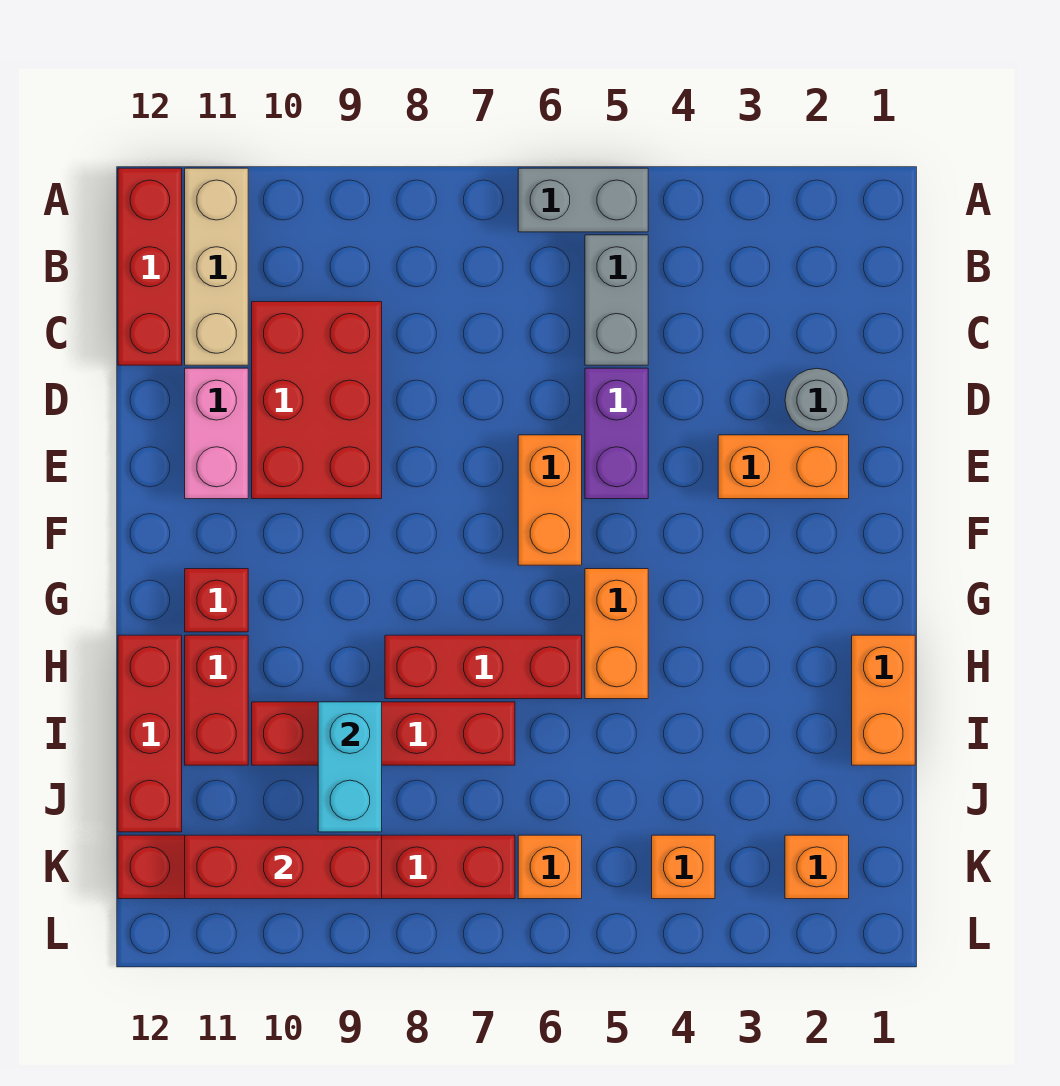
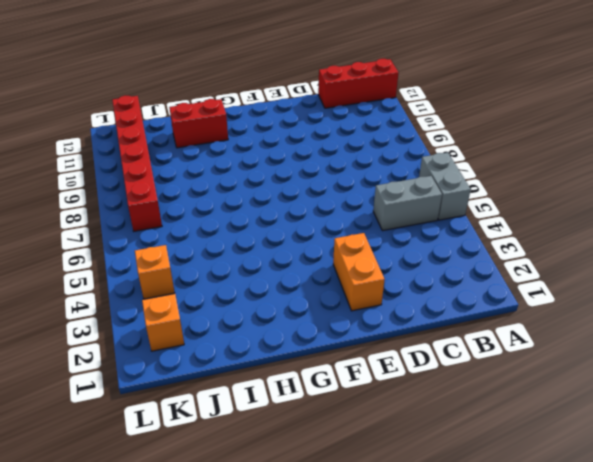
none -> tan brick A11:C11 level 1
none -> red brick C9:E10 level 1
none -> grey round brick D2 level 1

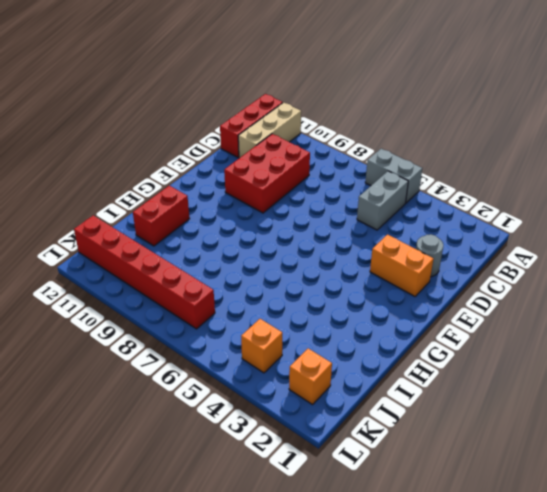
none -> purple brick D5:E5 level 1
none -> pink brick D11:E11 level 1
none -> orange brick E6:F6 level 1

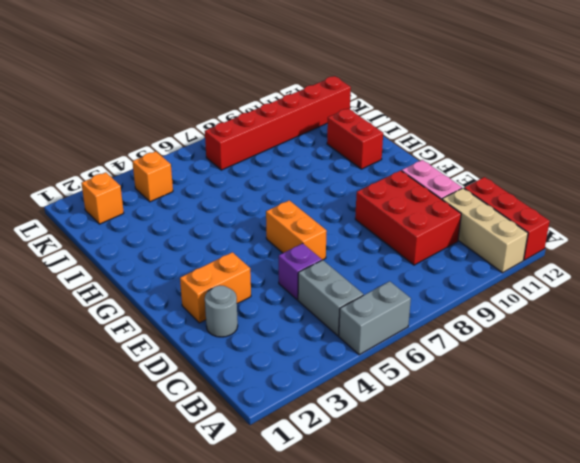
purple brick D5 level 1 -> purple brick D5:E5 level 1
none -> orange brick G5:H5 level 1
none -> red brick G11 level 1
none -> orange brick H1:I1 level 1

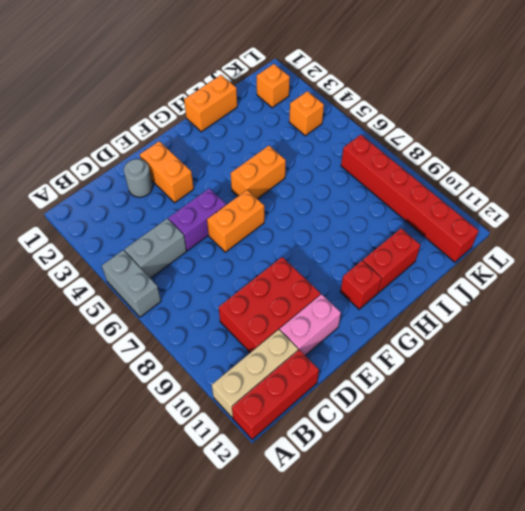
none -> red brick H6:H8 level 1
none -> red brick H12:J12 level 1
none -> red brick I7:I10 level 1

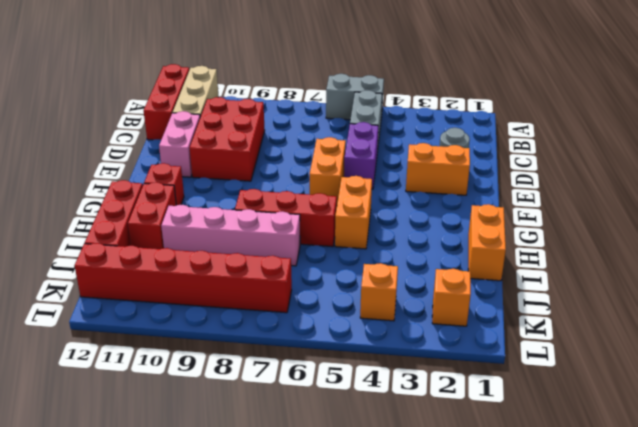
pink brick I7:I10 level 1 -> red brick I7:I10 level 1
none -> orange brick K6 level 1
none -> cyan brick I9:J9 level 2
none -> red brick K9:K11 level 2

